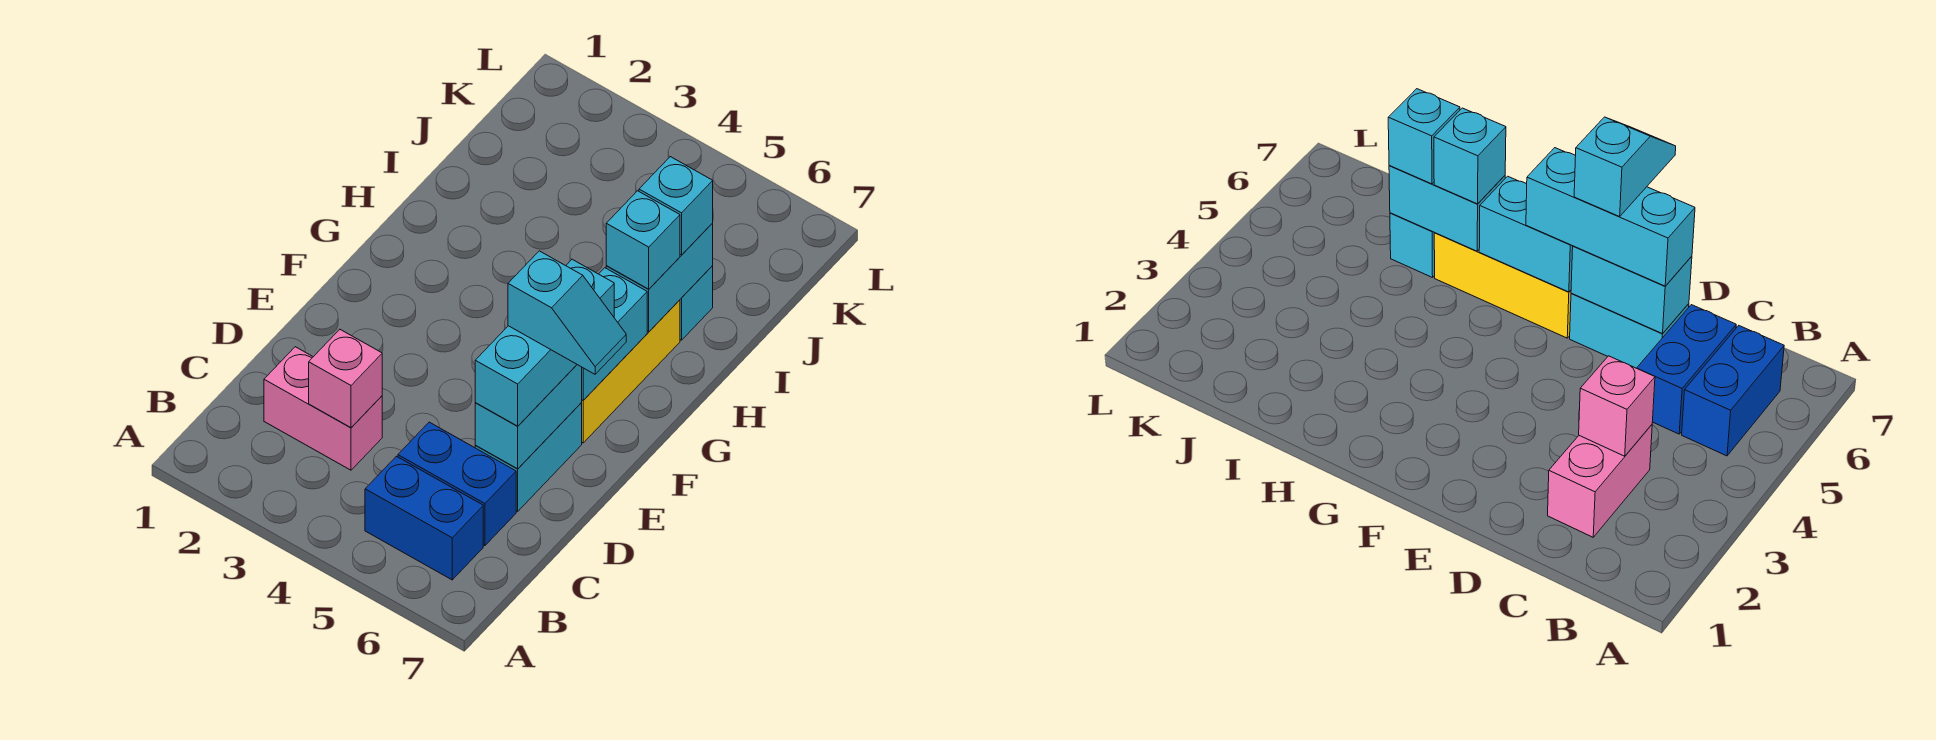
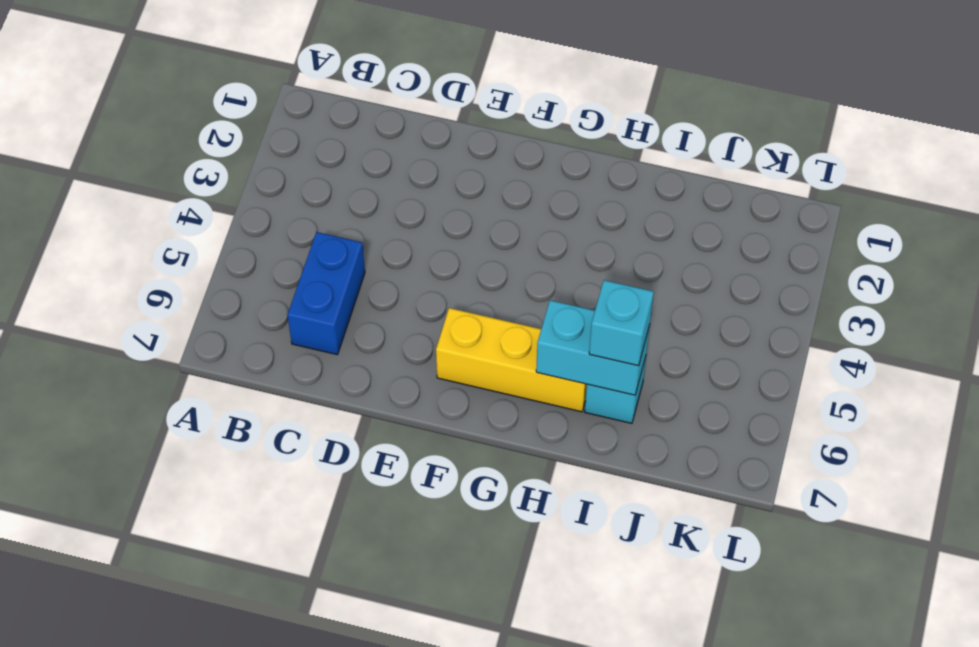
none -> blue brick B5:B6 level 1
none -> pink brick C2:C3 level 1
none -> cyan brick D6:E6 level 1

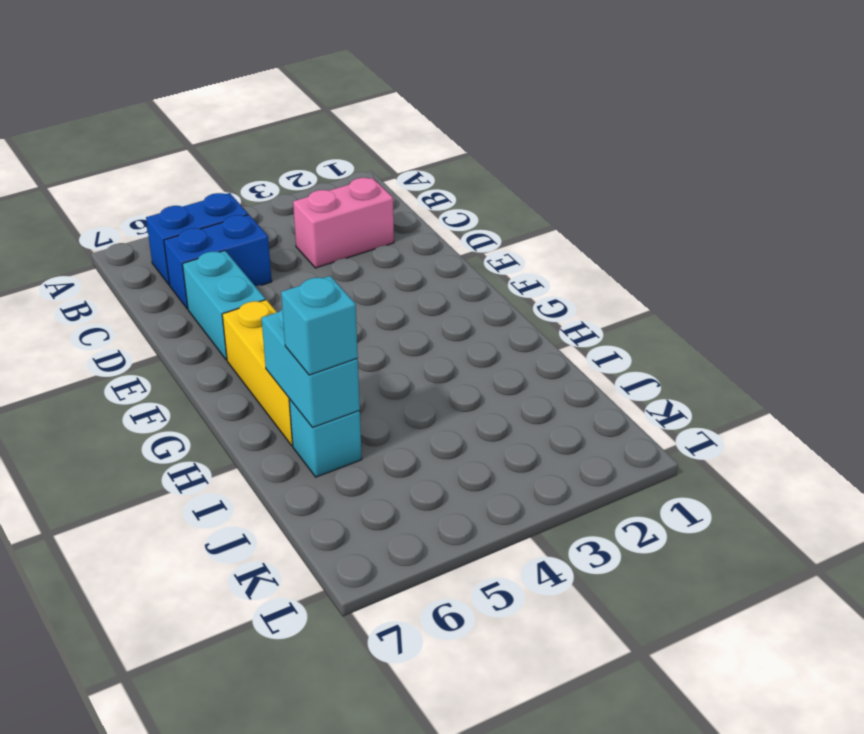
none -> pink brick C3 level 2
none -> cyan brick D6:E6 level 2
none -> cyan brick F6:G6 level 2

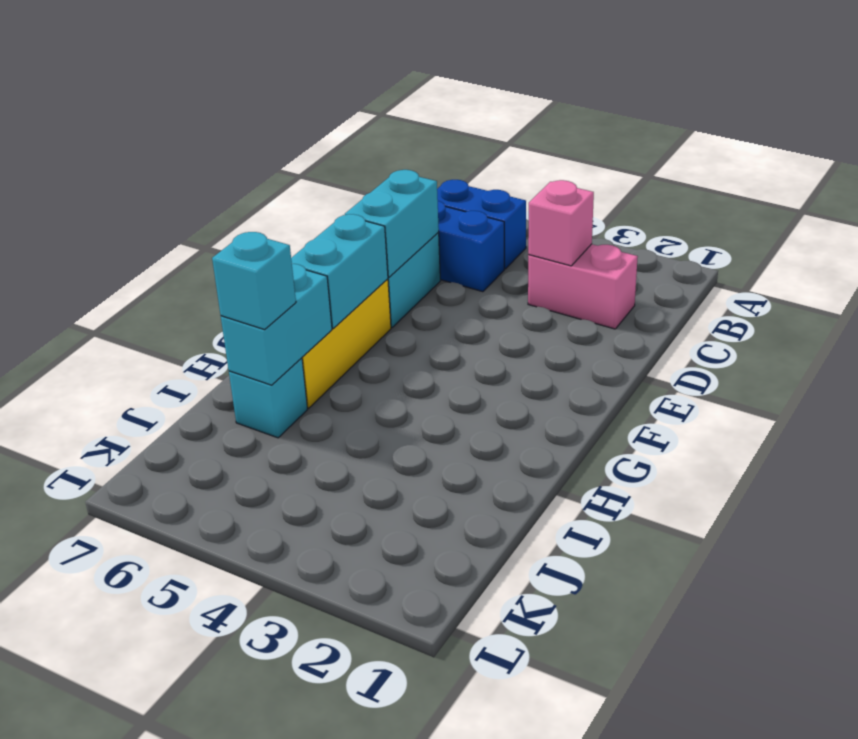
none -> cyan brick D6:F6 level 3
none -> cyan brick H6 level 3
none -> cyan slope E6:E7 level 4 top 6

